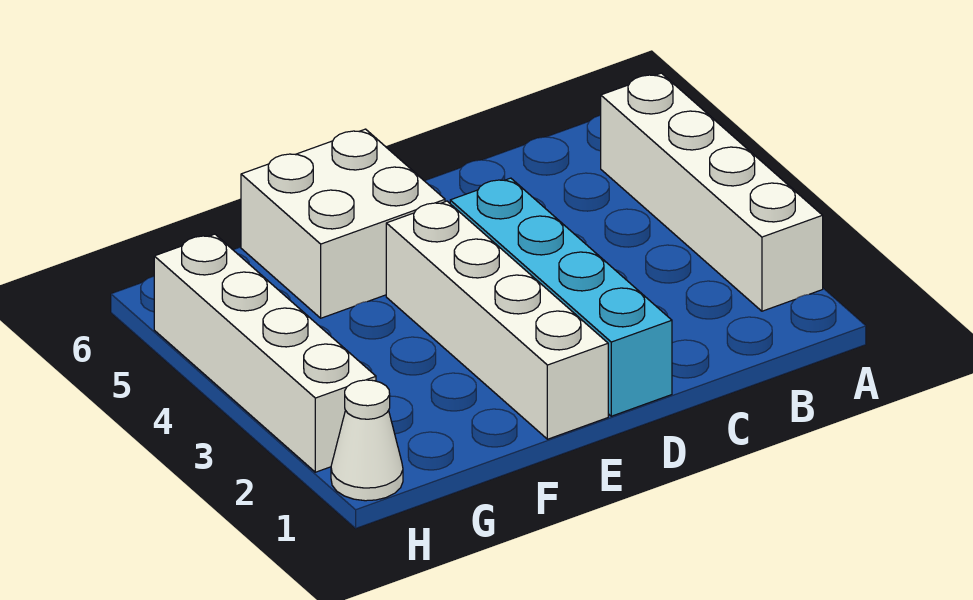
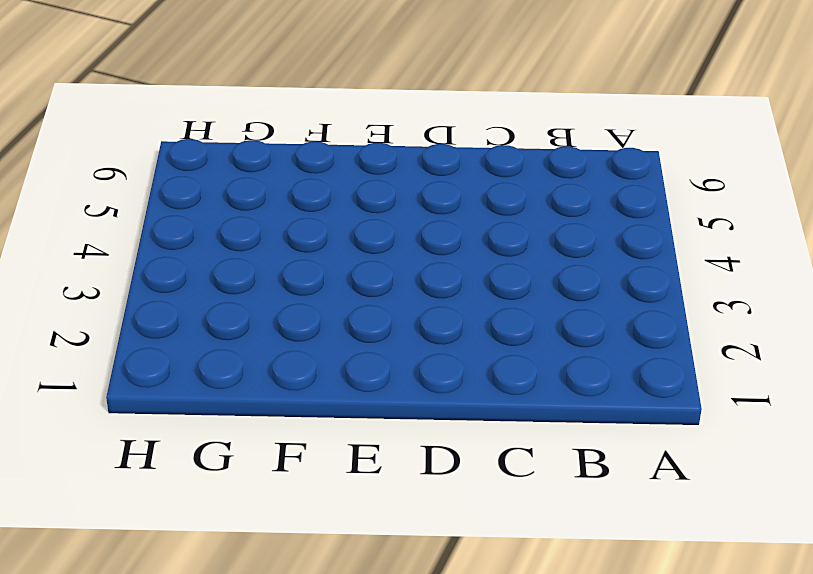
none -> white brick A2:A5 level 1
none -> cyan brick D1:D4 level 1

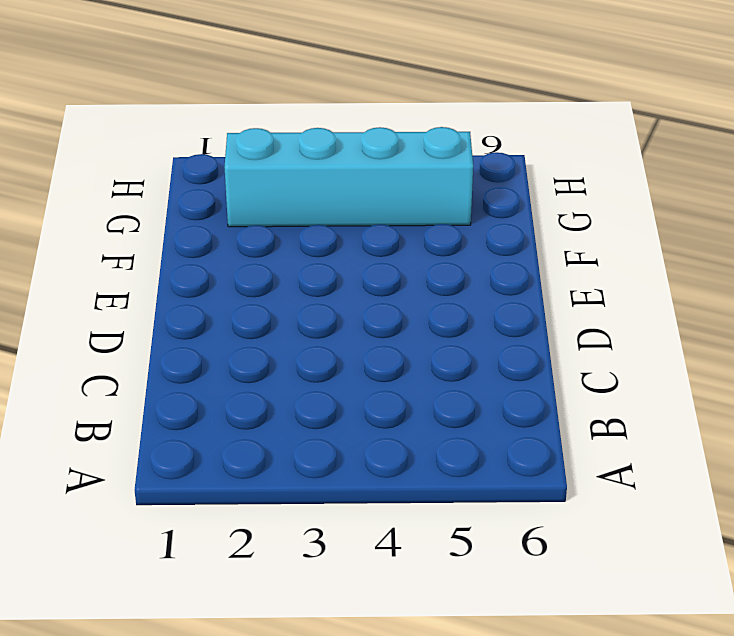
cyan brick G2:G5 level 1 -> cyan brick D1:D4 level 1
none -> white brick A2:A5 level 1
none -> white brick E1:E4 level 1

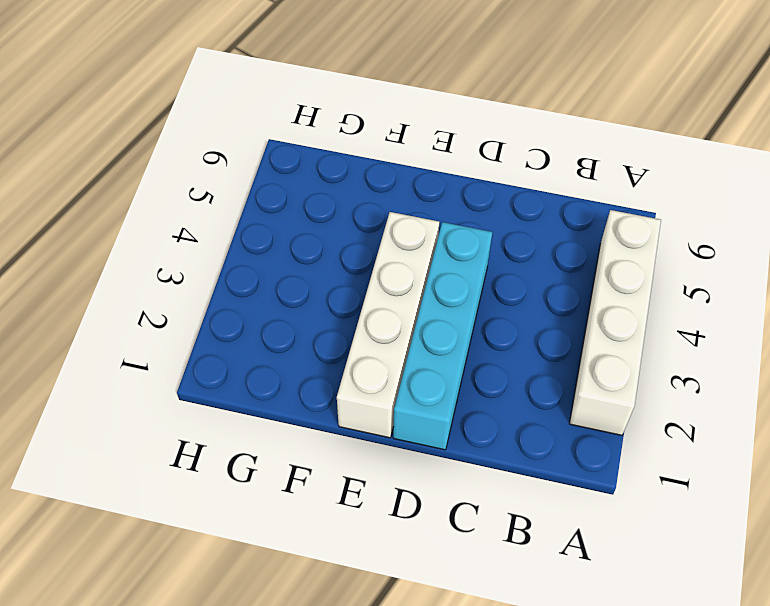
none -> white brick E5:F6 level 1
none -> white cone H1 level 1

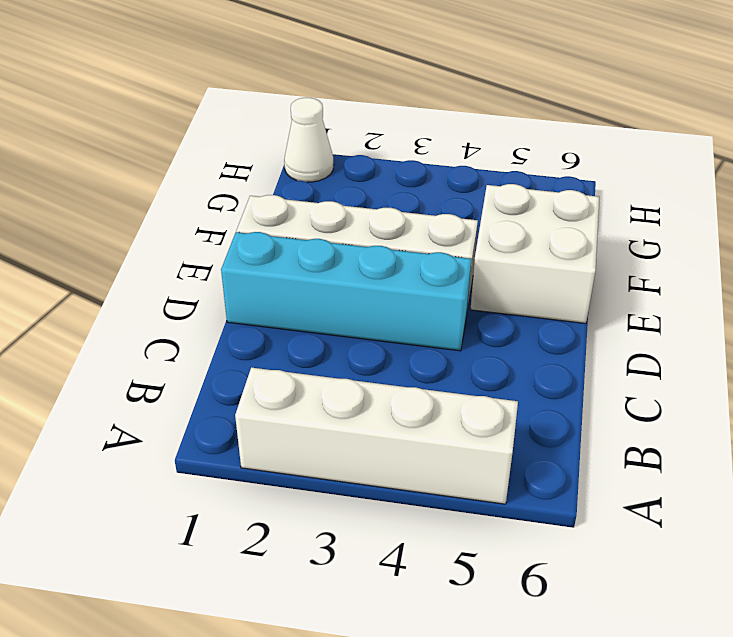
none -> white brick H2:H5 level 1

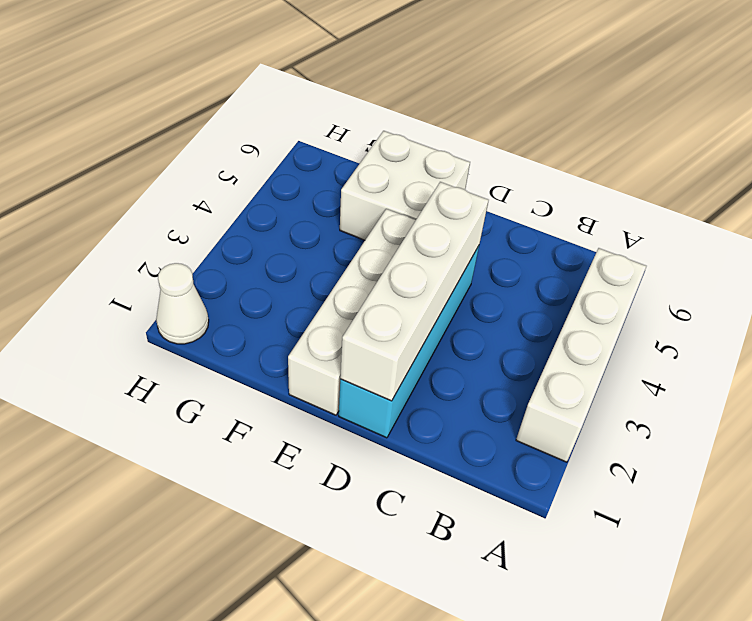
white brick D1:D4 level 2 -> white brick H2:H5 level 1

